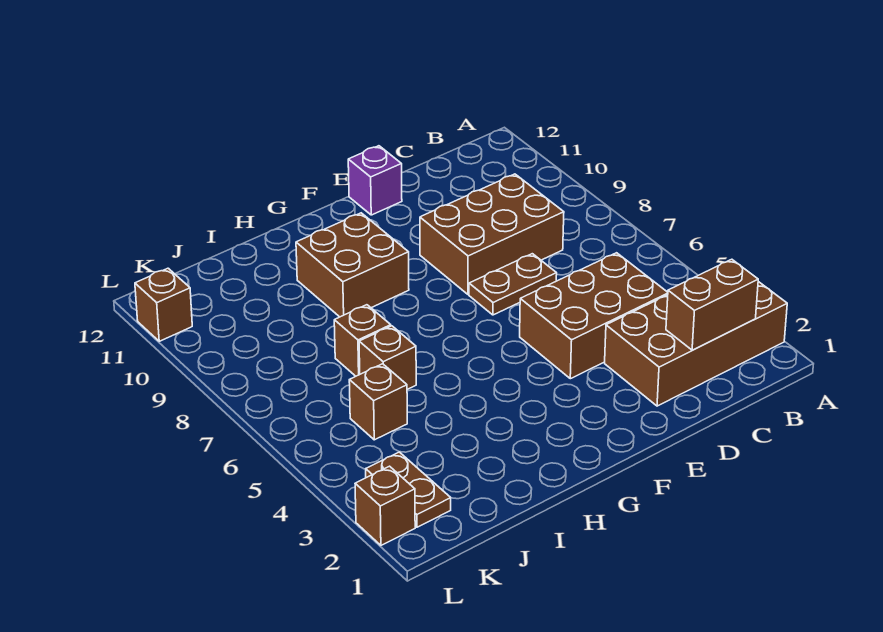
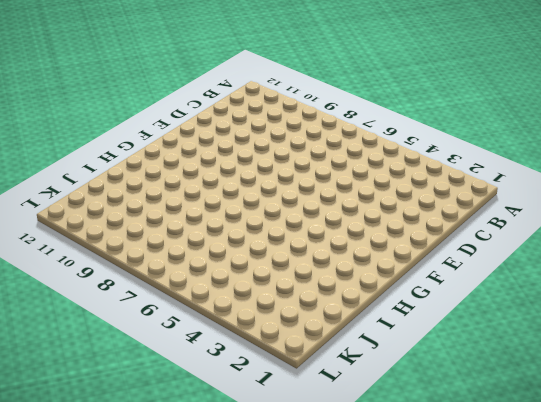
none -> brown brick A2:D3 level 1
none -> brown brick C4:E5 level 1
none -> brown brick C8:E9 level 1

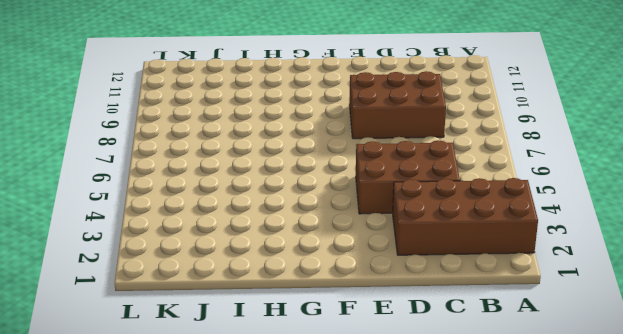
none -> brown plate D7:E7 level 1
none -> purple brick E12 level 1
none -> brown brick G9:H10 level 1

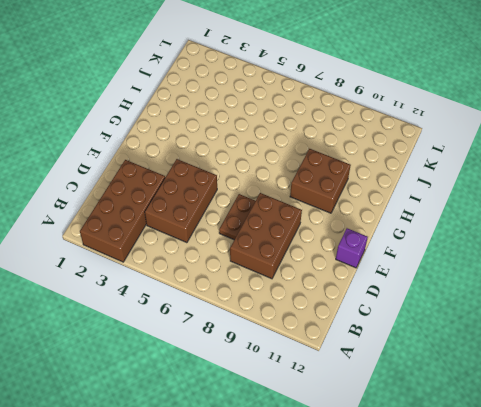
none -> brown brick I6 level 1
none -> brown brick I7 level 1
none -> brown brick J5 level 1

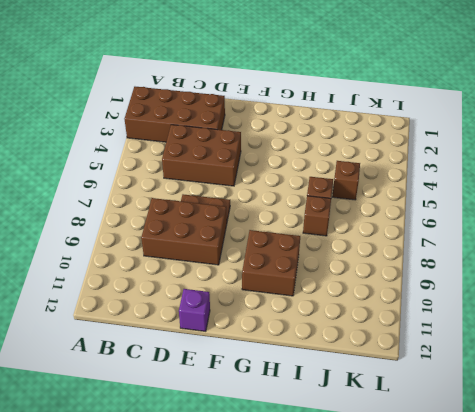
none -> brown plate K2:K3 level 1
none -> brown brick L2 level 1
none -> brown brick L11 level 1

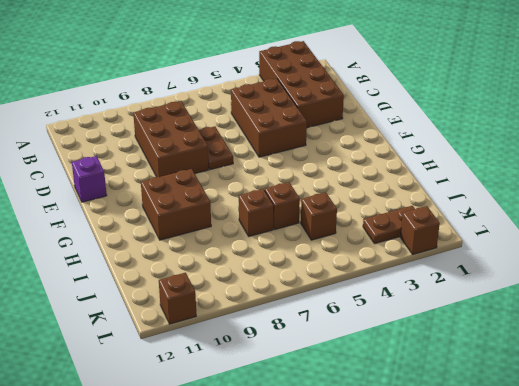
none -> brown brick B2:C2 level 2

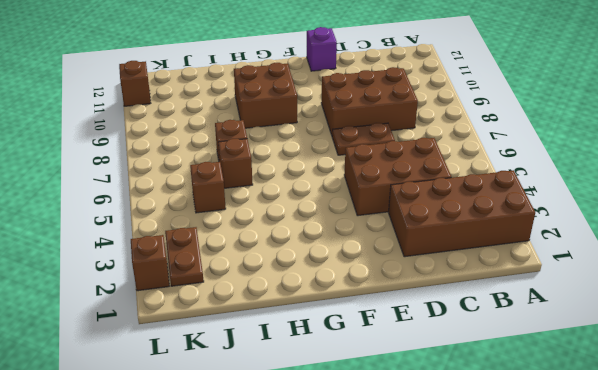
none -> brown brick B2:C2 level 2

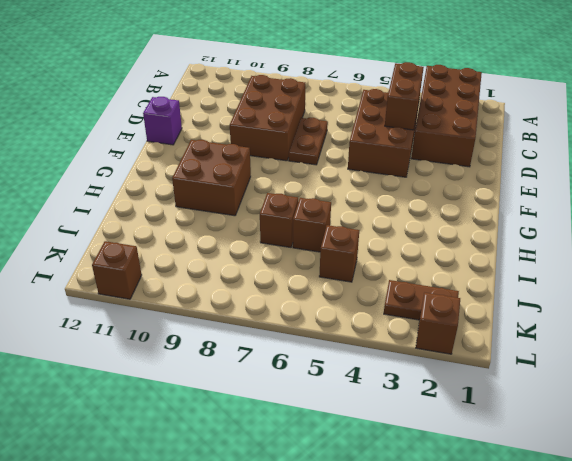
brown brick C4:D4 level 2 -> brown brick B2:C2 level 2

